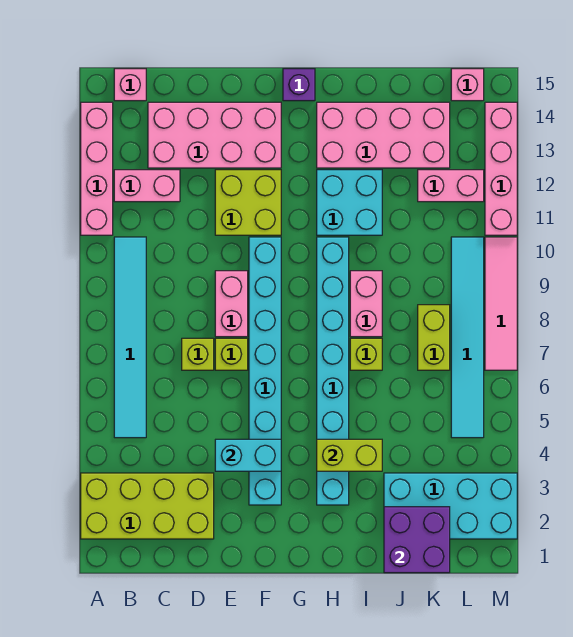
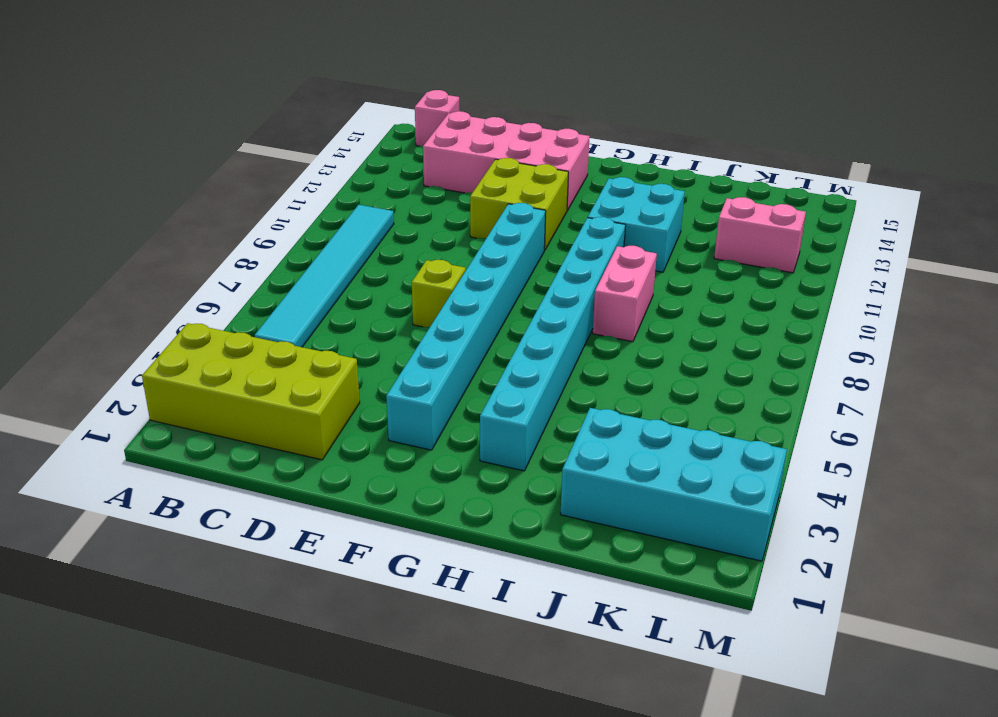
none -> pink brick A11:A14 level 1
none -> pink brick B12:C12 level 1
none -> lime brick D7 level 1

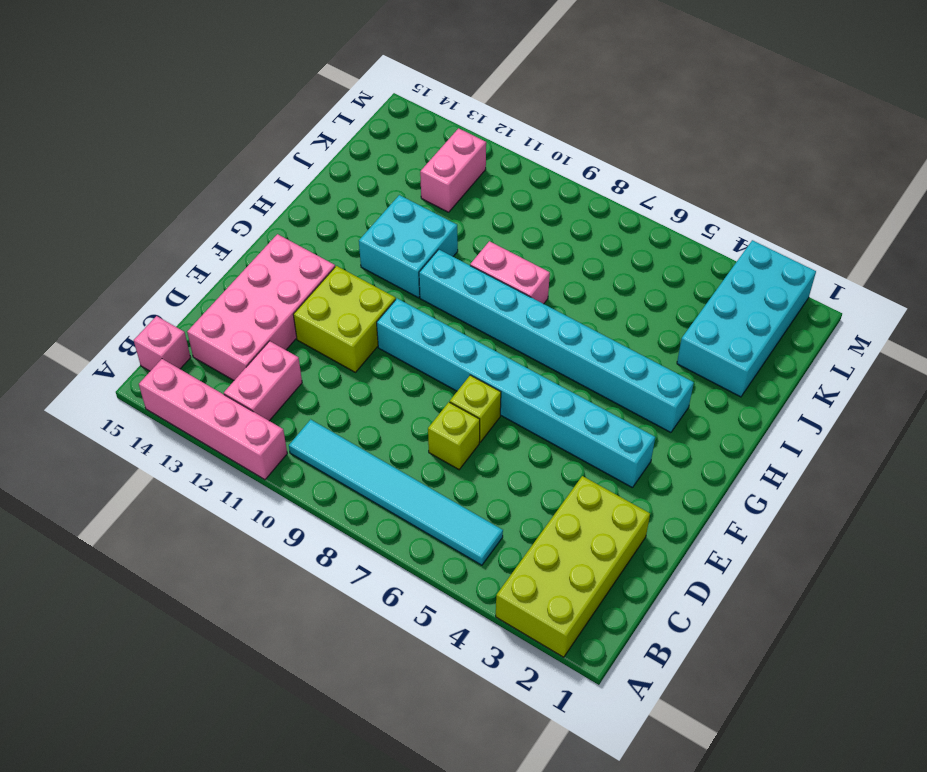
none -> pink brick E8:E9 level 1
none -> purple brick G15 level 1
none -> pink brick H13:K14 level 1

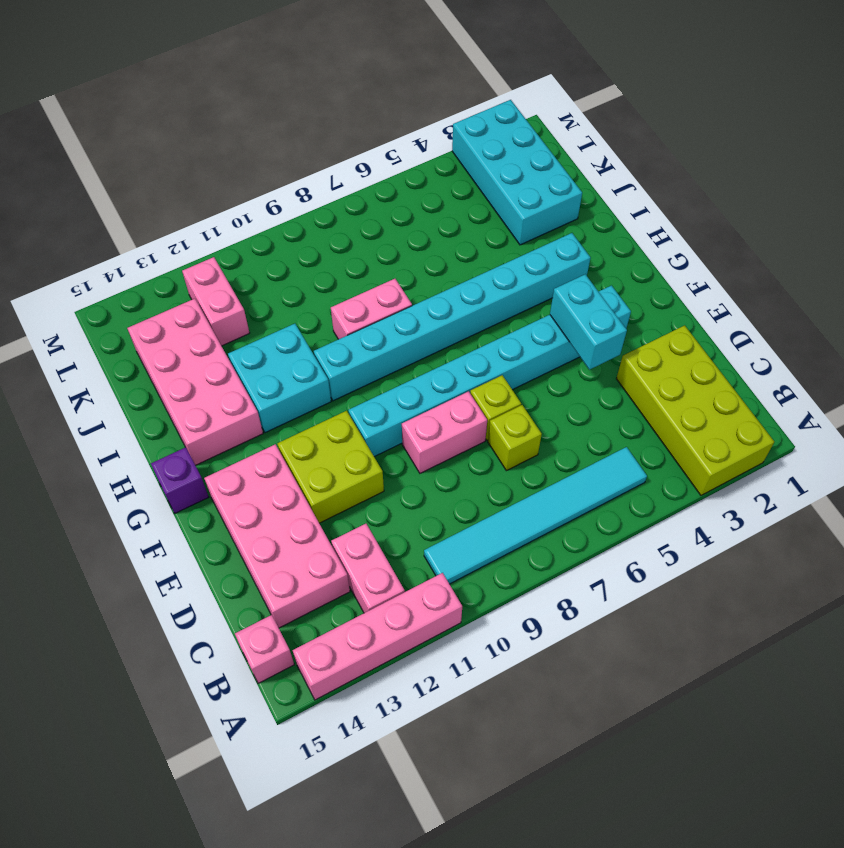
none -> lime brick I7 level 1
none -> lime brick K7:K8 level 1
none -> cyan tile L5:L10 level 1

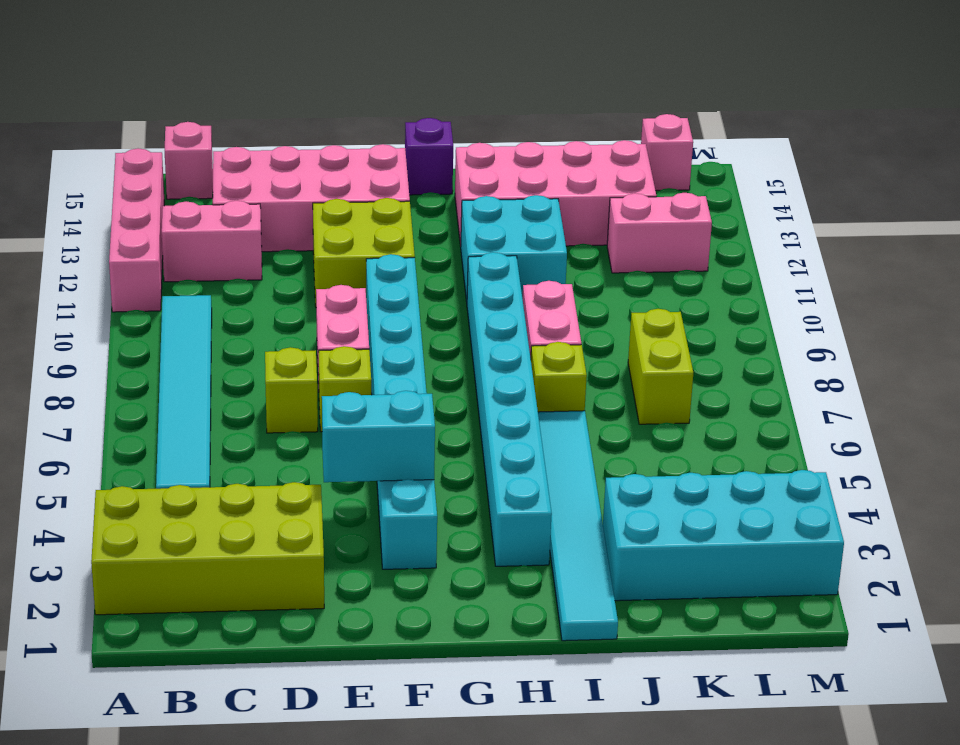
cyan tile I1:I6 level 1 -> cyan tile L5:L10 level 1
none -> pink tile M7:M10 level 1
none -> pink brick M11:M14 level 1
none -> lime brick H4:I4 level 2

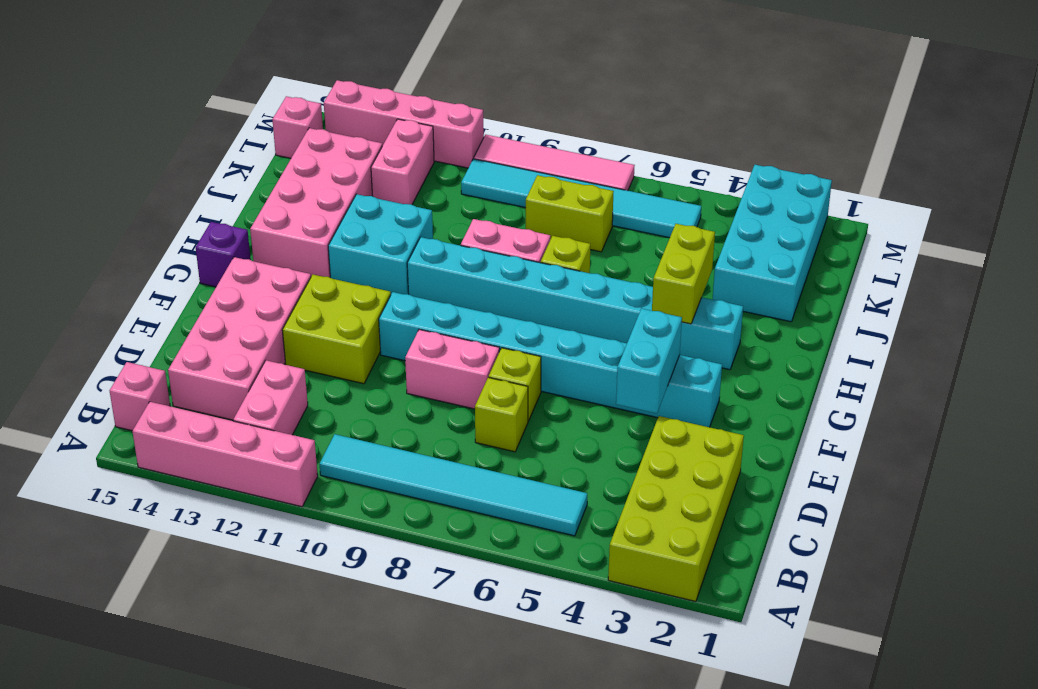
none -> purple brick J1:K2 level 2

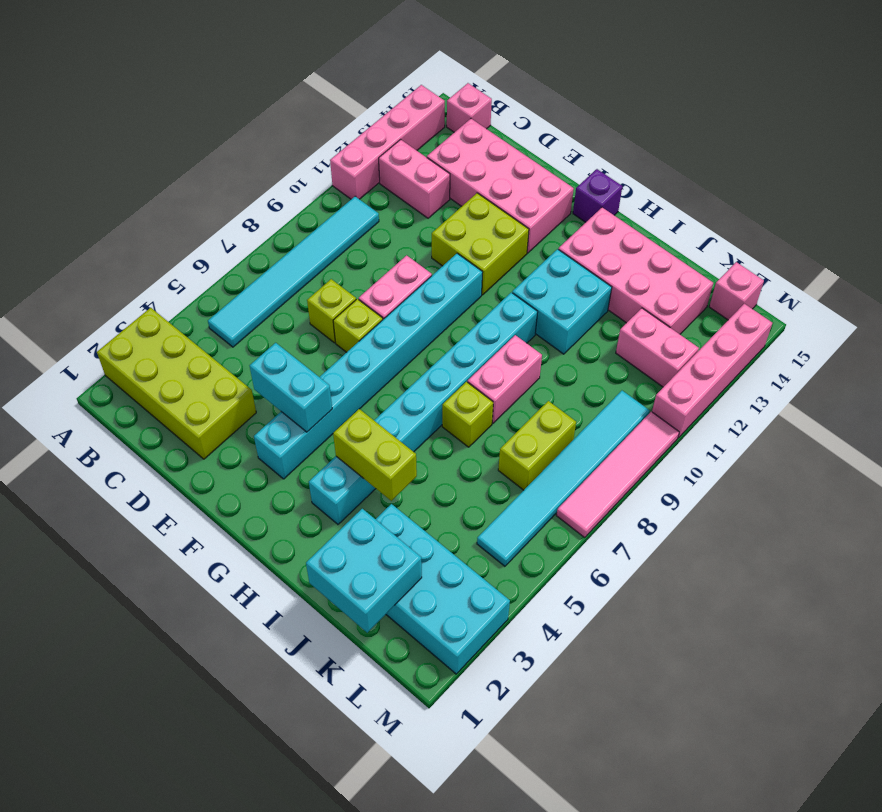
cyan brick J1:K2 level 2 -> purple brick J1:K2 level 2

